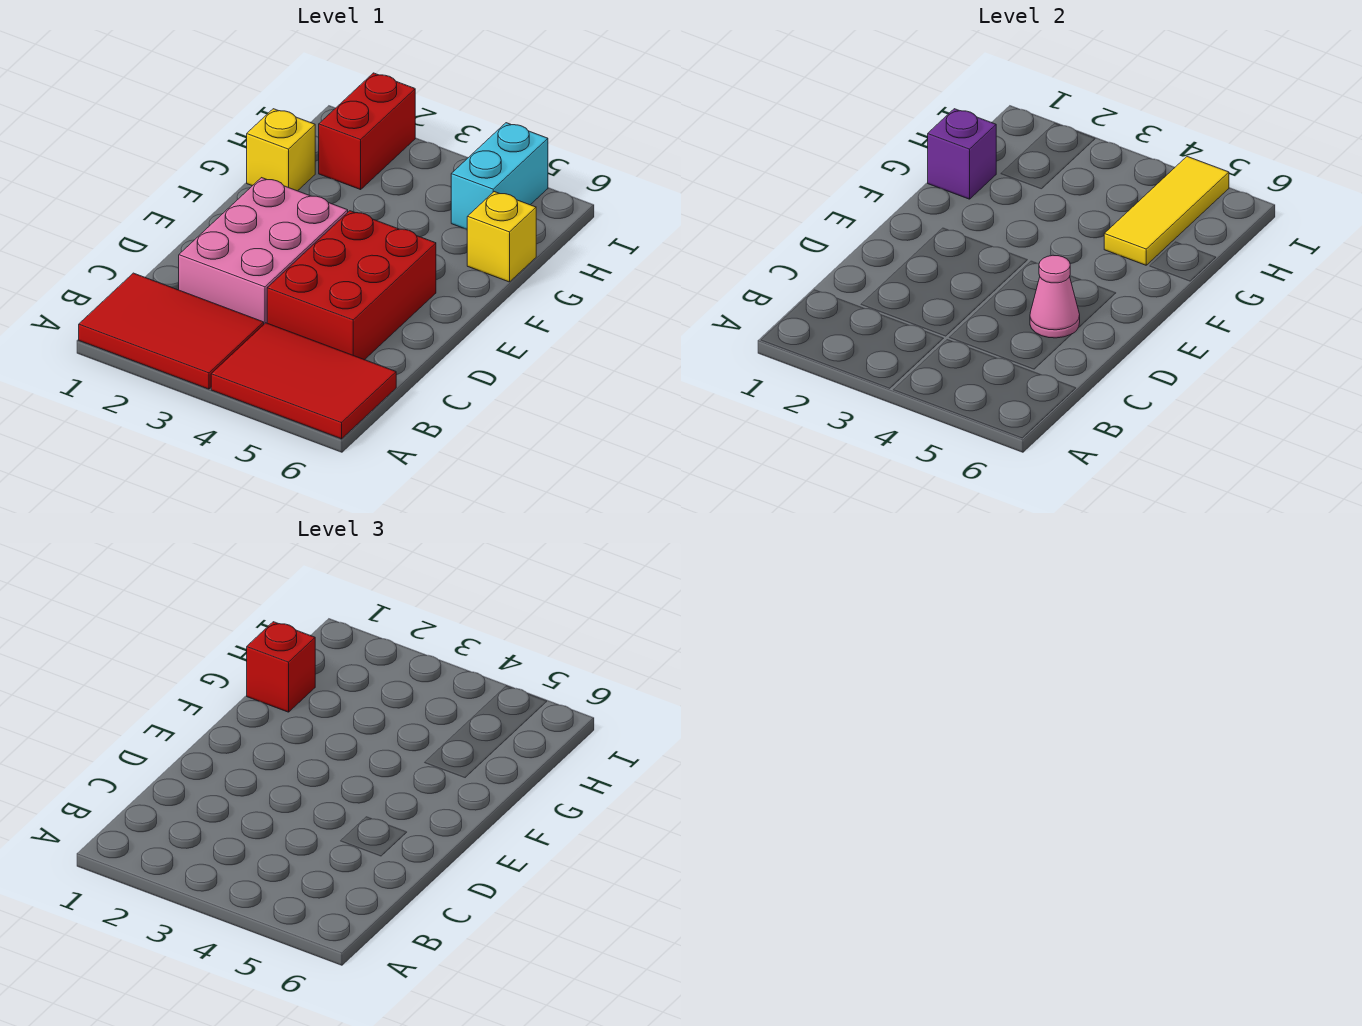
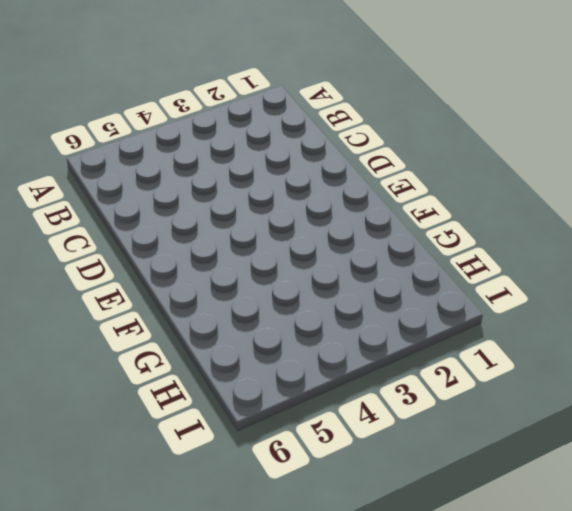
none -> red tile A1:B3 level 1
none -> red tile A4:B6 level 1
none -> pink brick C2:E3 level 1

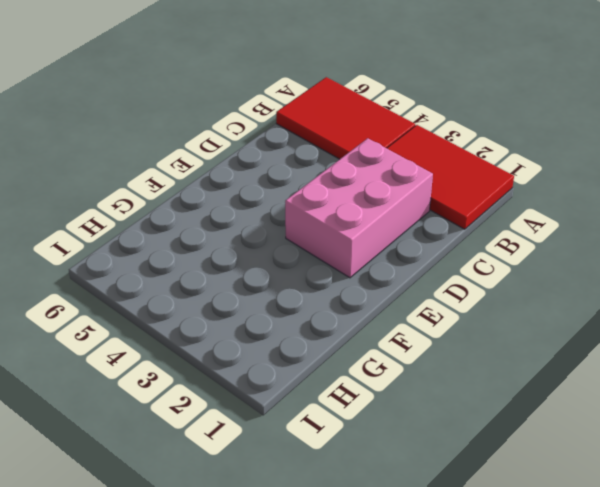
none -> red brick C4:E5 level 1
none -> yellow brick G1 level 1
none -> yellow brick G6 level 1

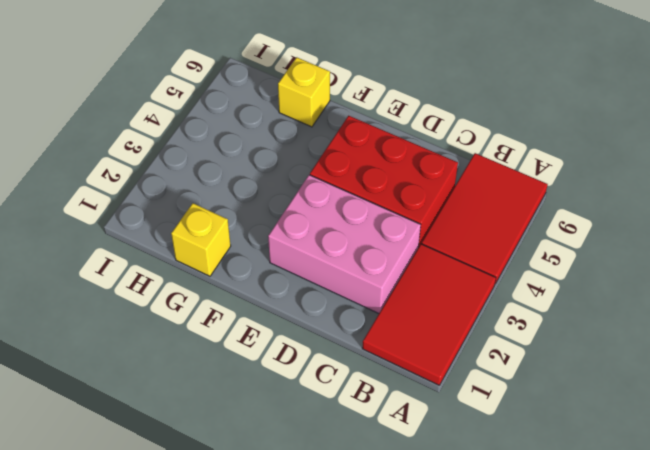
none -> red brick H2:I2 level 1
none -> cyan brick H5:I5 level 1
none -> pink cone D5 level 2

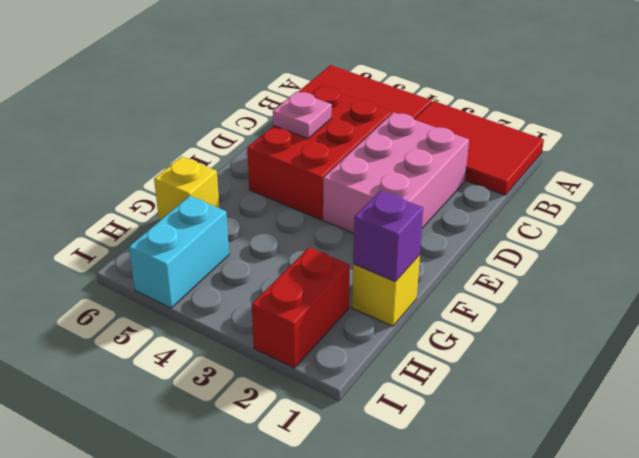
pink plate D5 level 2 -> pink cone D5 level 2
none -> yellow tile G5:I5 level 2
none -> red brick G1 level 3

